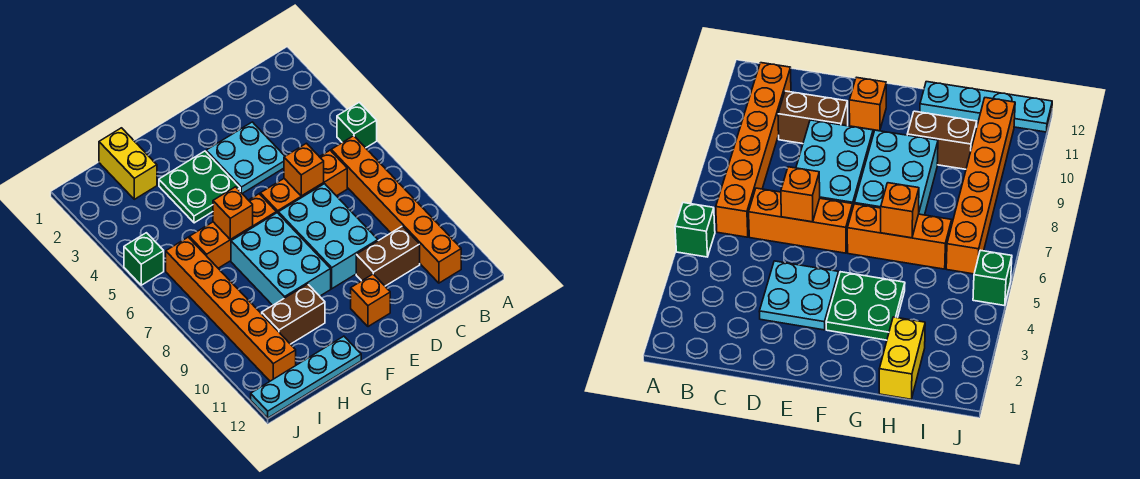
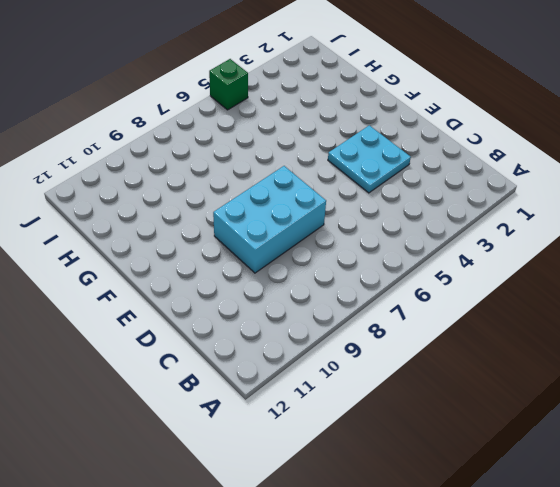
none -> green brick A5 level 1
none -> orange brick B6:B11 level 1
none -> orange brick C6:E6 level 1

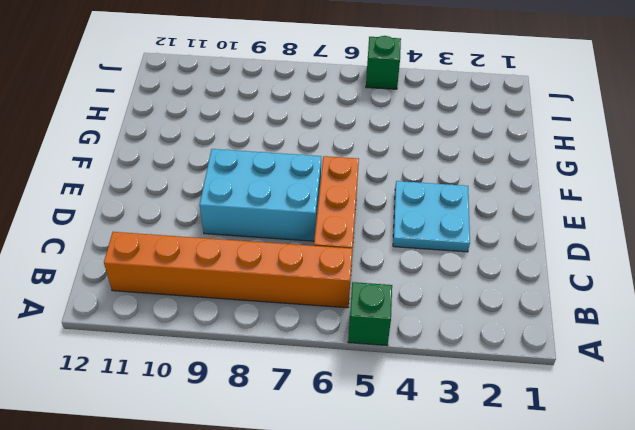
none -> brown brick C10:D10 level 1
none -> orange brick E11 level 1
none -> green plate F3:G4 level 1

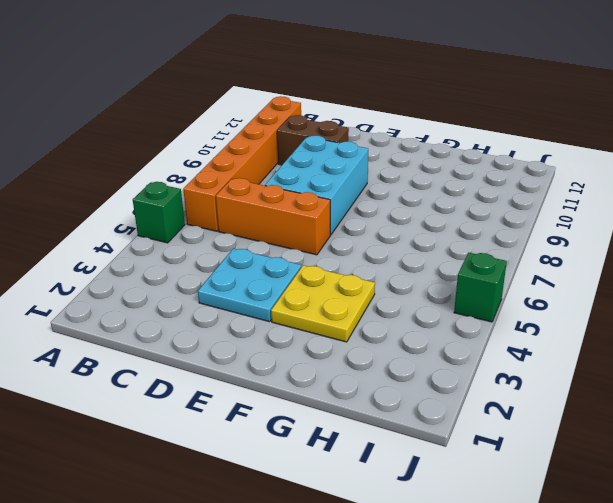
yellow plate F3:G4 level 1 -> green plate F3:G4 level 1
none -> orange brick E11 level 1
none -> orange brick F6:H6 level 1
none -> cyan brick F7:G9 level 1

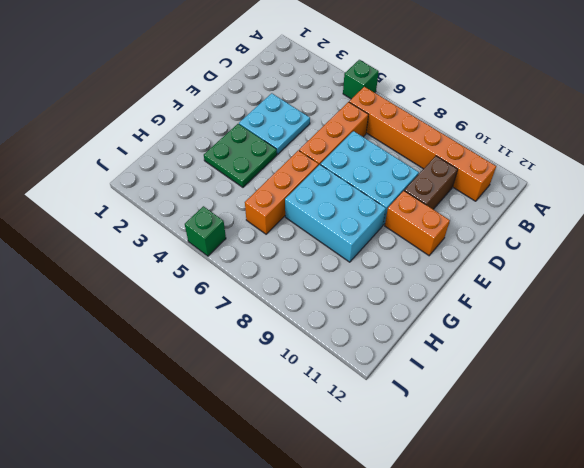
orange brick E10:E11 level 1 -> orange brick E11 level 1
none -> brown brick G10:H10 level 1
none -> cyan plate G12:J12 level 1
none -> yellow brick H1:H2 level 1

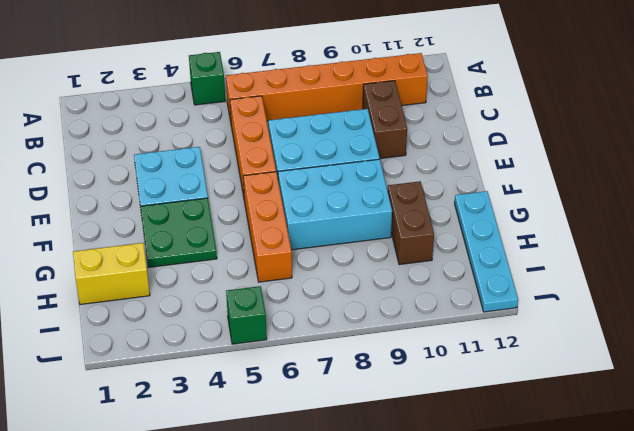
none -> orange brick E11 level 1
none -> orange brick I6:I11 level 1
none -> orange brick D6 level 2

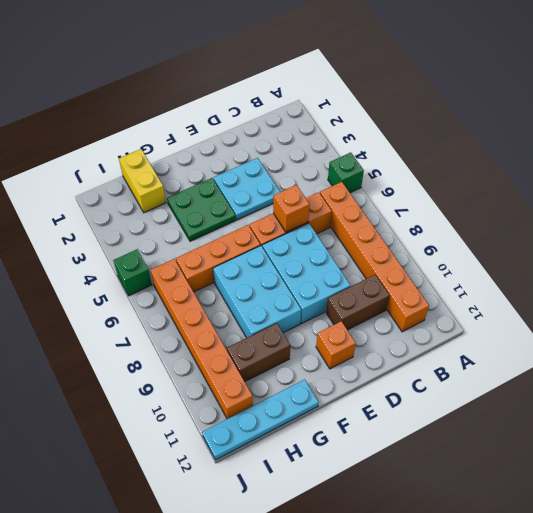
none -> orange brick G6 level 2

